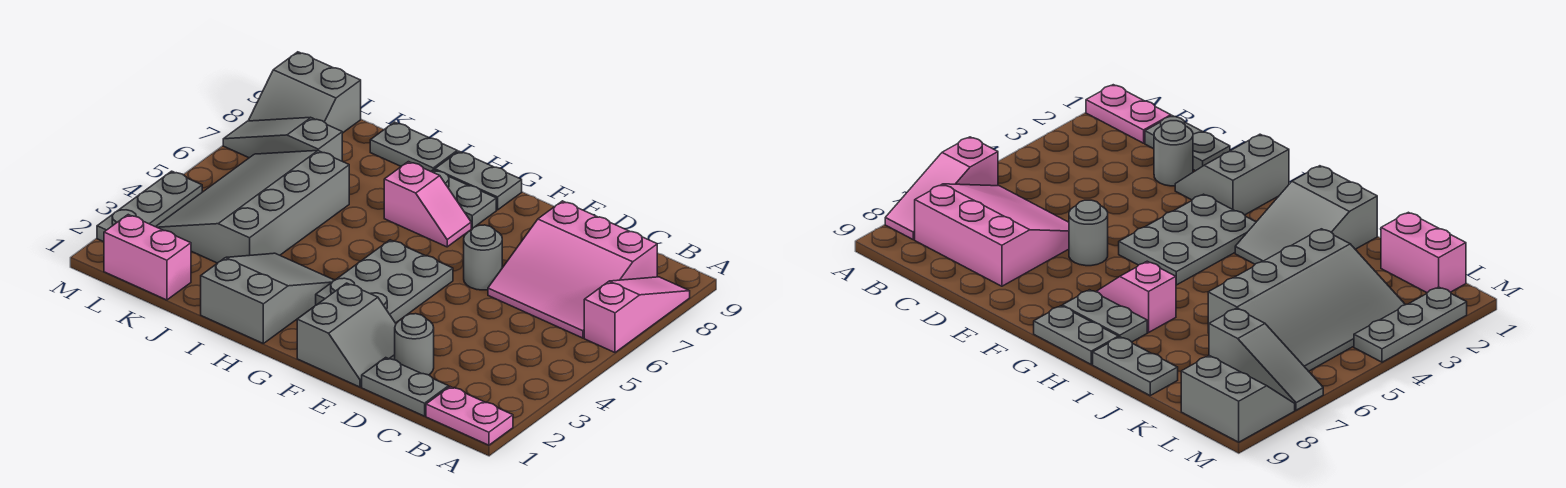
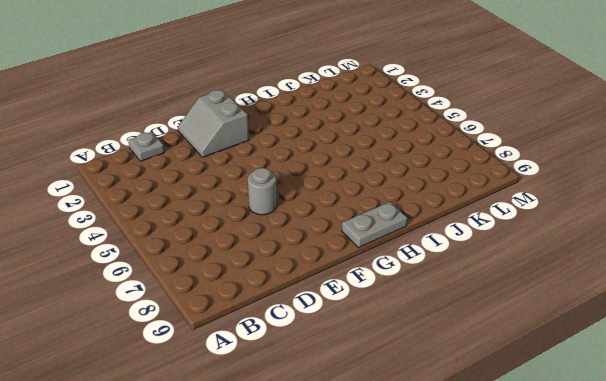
grey plate C1 level 1 -> grey plate C1:D1 level 1
none -> pink plate A1:B1 level 1
none -> pink slope A6:A8 level 1 top 6
none -> pink slope B6:D8 level 1 top 8

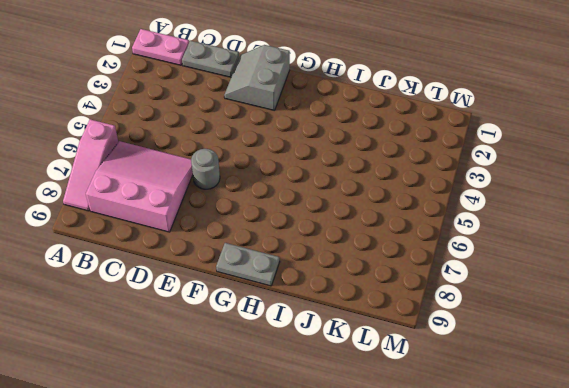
none -> grey round brick D2 level 1
none -> grey plate F3:G5 level 1
none -> pink slope G7:H7 level 1 top H

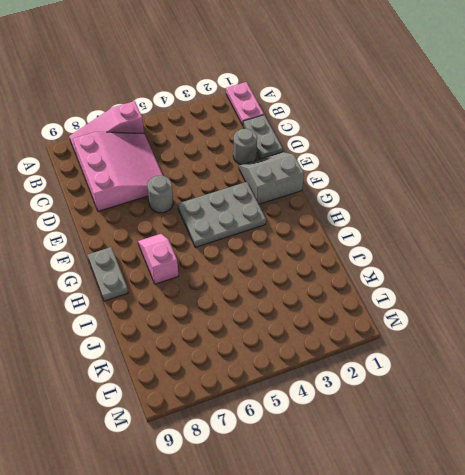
none -> grey plate G8:H8 level 1
none -> grey slope H1:I3 level 1 top 1
none -> grey plate I9:J9 level 1

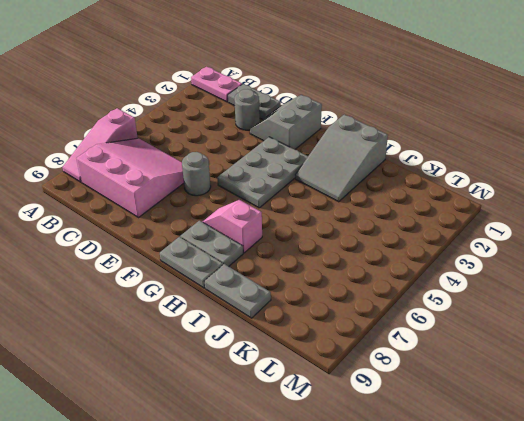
none -> grey slope J3:L6 level 1 top J
none -> pink brick K1:L1 level 1
none -> grey slope K7:M7 level 1 top K

